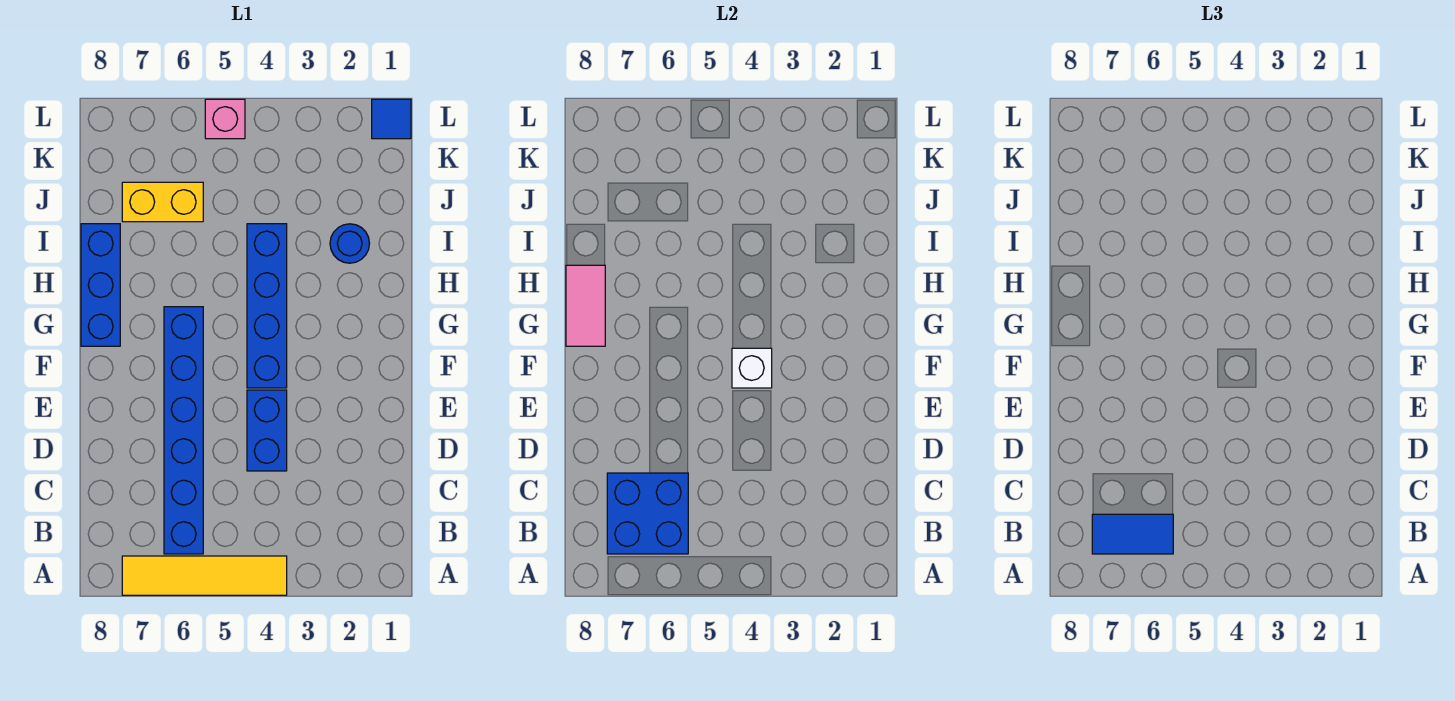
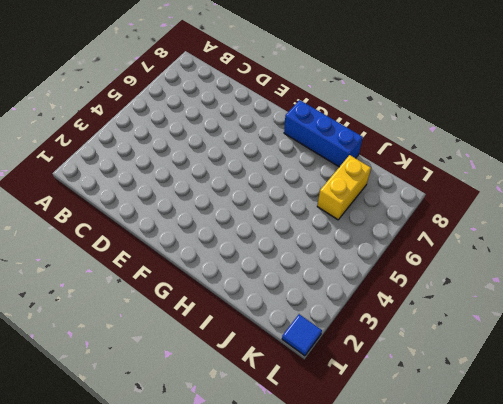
none -> yellow tile A4:A7 level 1
none -> blue brick B6:G6 level 1
none -> blue brick D4:E4 level 1

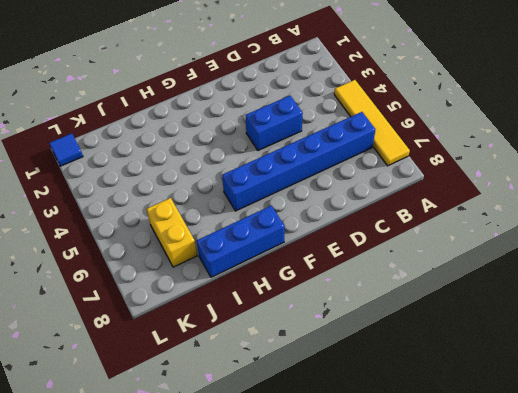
none -> blue brick F4:I4 level 1
none -> blue round brick I2 level 1
none -> pink brick L5 level 1

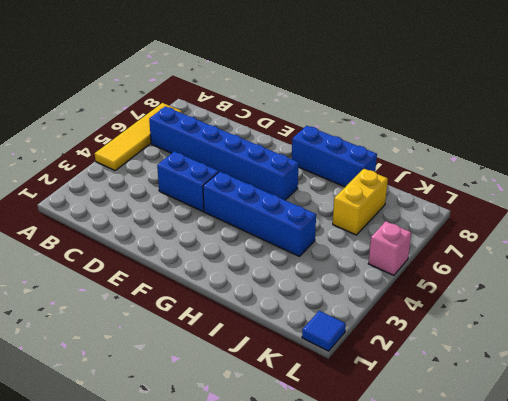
none -> blue round brick I2 level 1
none -> blue brick B6:C7 level 2
none -> white brick F4 level 2

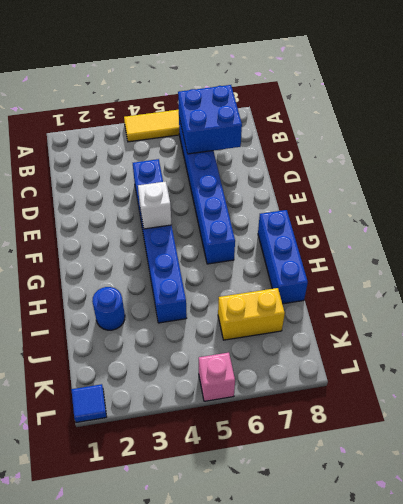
none -> pink tile G8:H8 level 2
none -> blue tile B6:B7 level 3

